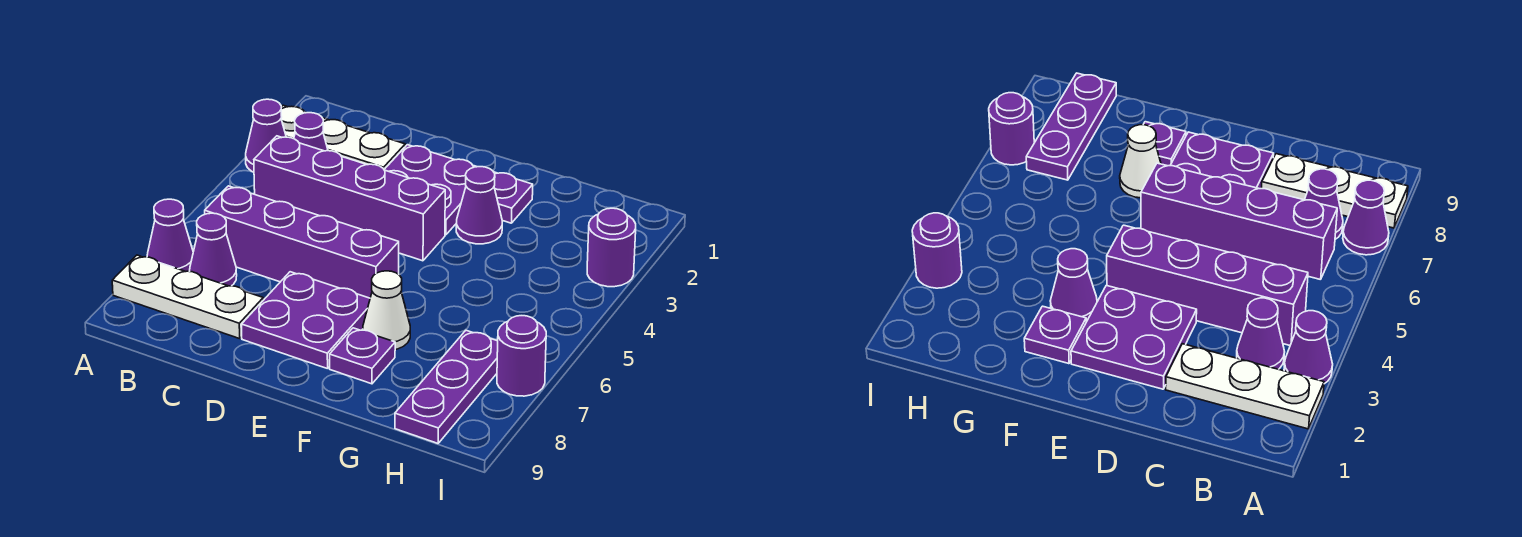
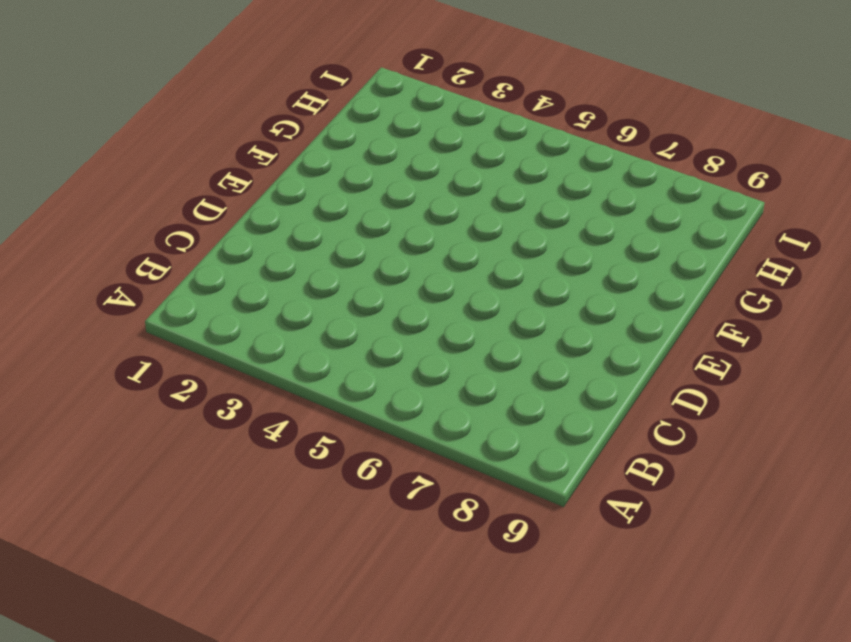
none -> white plate A2:C2 level 1
none -> purple cone A3 level 1
none -> purple cone A7 level 1

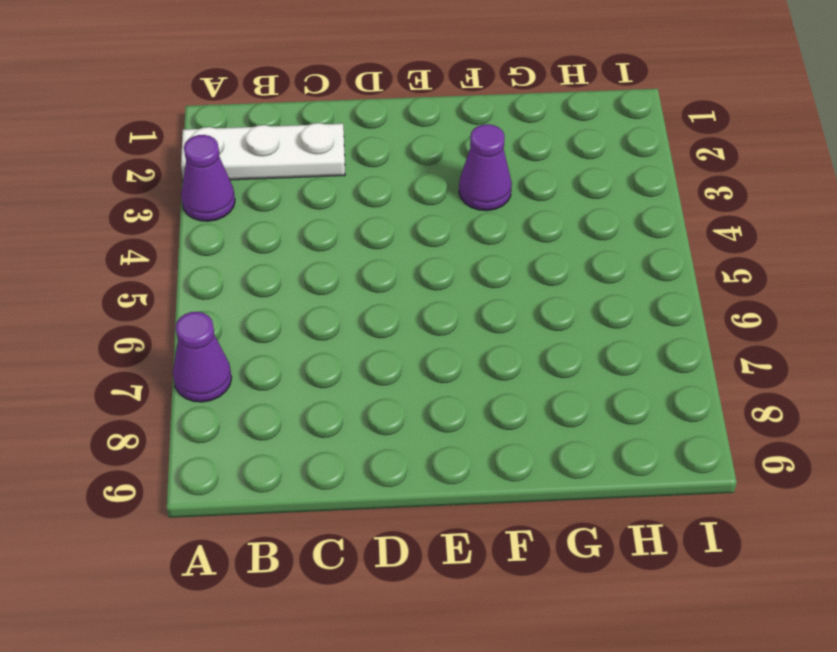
none -> white plate A8:C8 level 1
none -> purple cone B3 level 1
none -> purple brick B4:E4 level 1

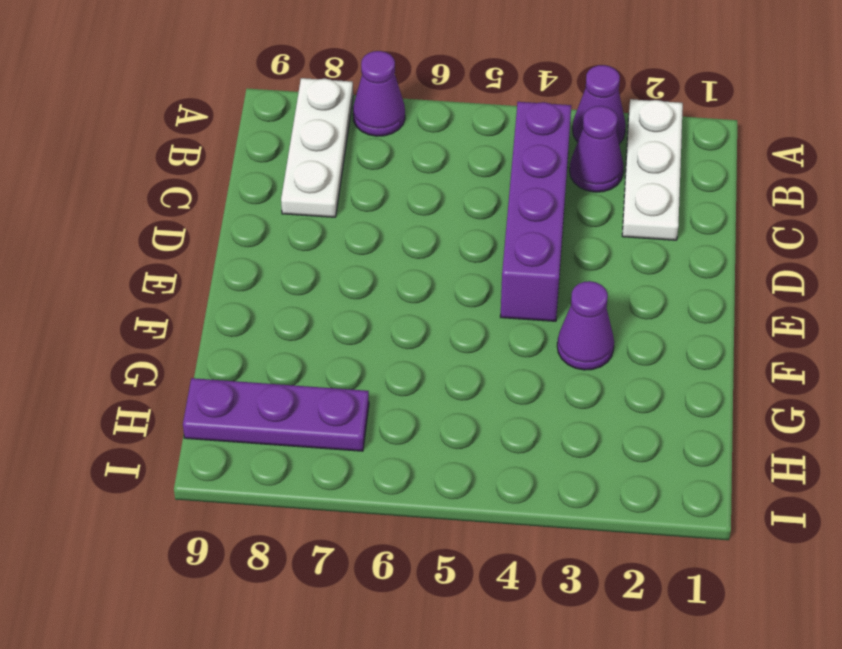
none -> purple brick B6:E6 level 1
none -> purple cone B7 level 1
none -> purple plate D2:E3 level 1

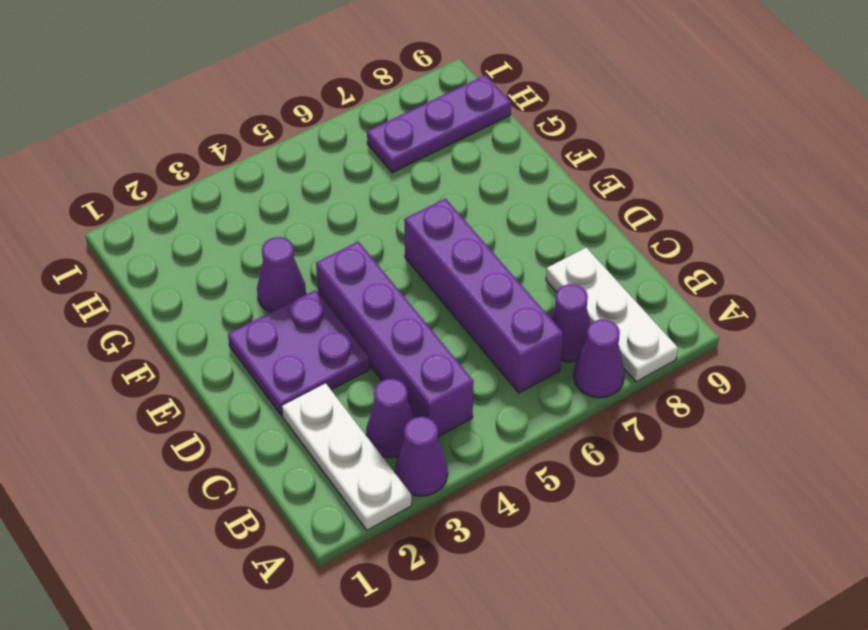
none -> purple plate D7:E8 level 1
none -> purple plate F2 level 1
none -> white cone F7 level 1

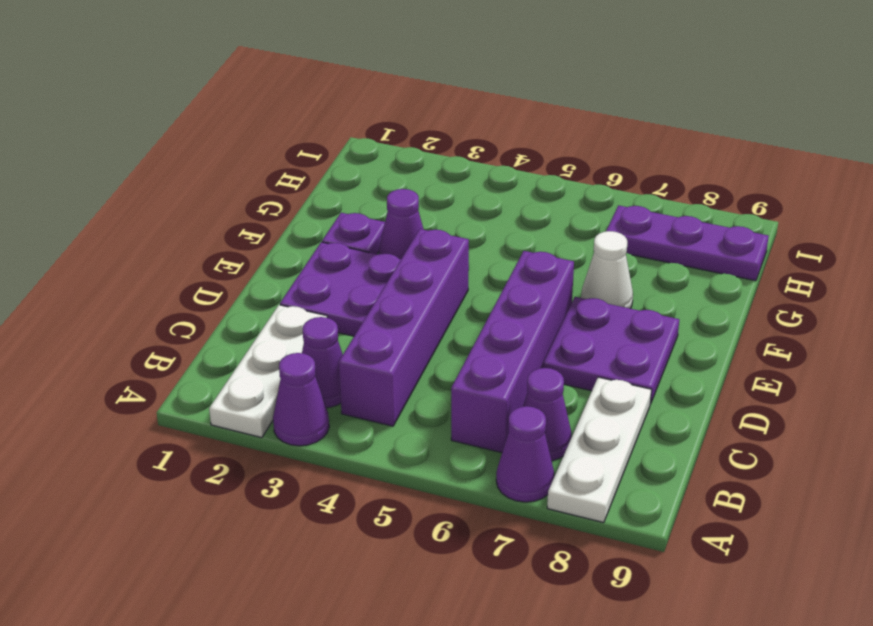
none -> purple plate F8 level 1
none -> purple round brick I3 level 1
none -> purple round brick I7 level 1

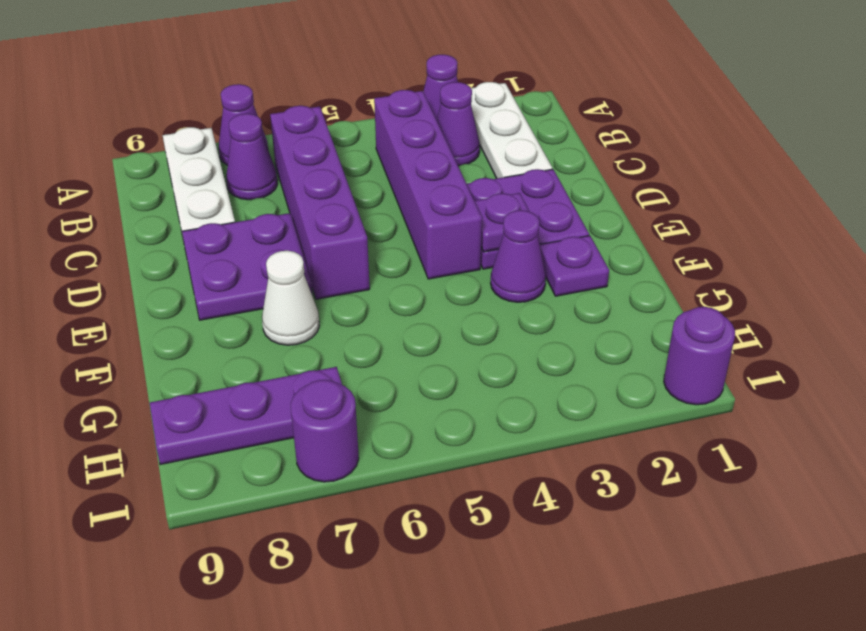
purple plate E3 level 2 -> purple plate F8 level 1
purple round brick I1 level 1 -> purple round brick I3 level 1

